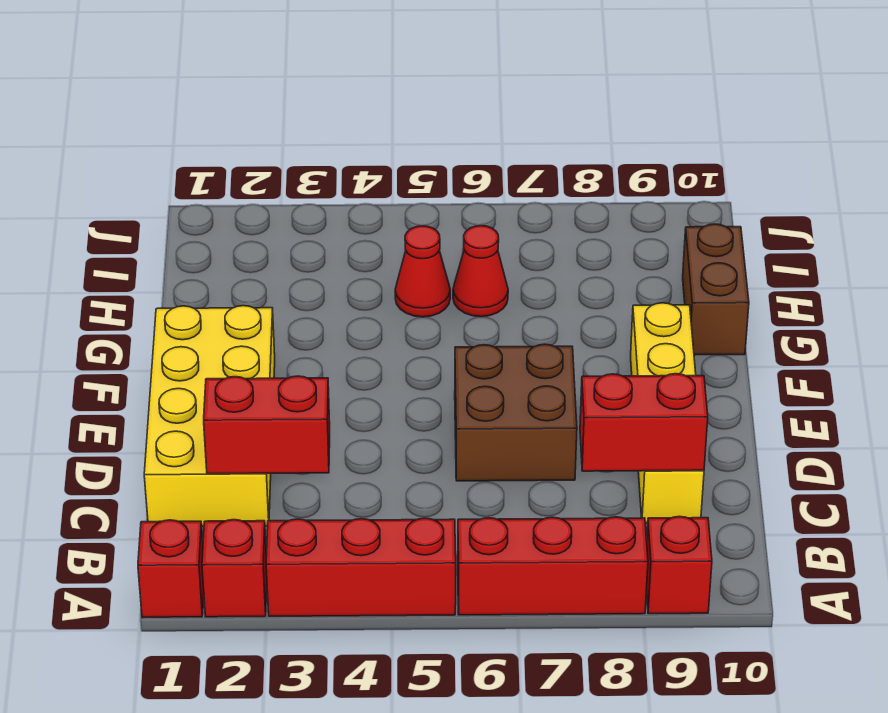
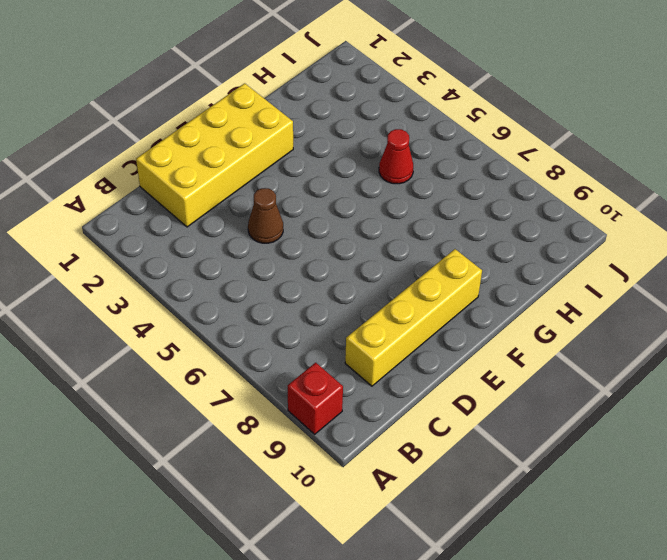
brown cone D4 level 1 -> none
none -> red brick A1 level 1
none -> red brick A2 level 1
none -> red brick A3:A5 level 1

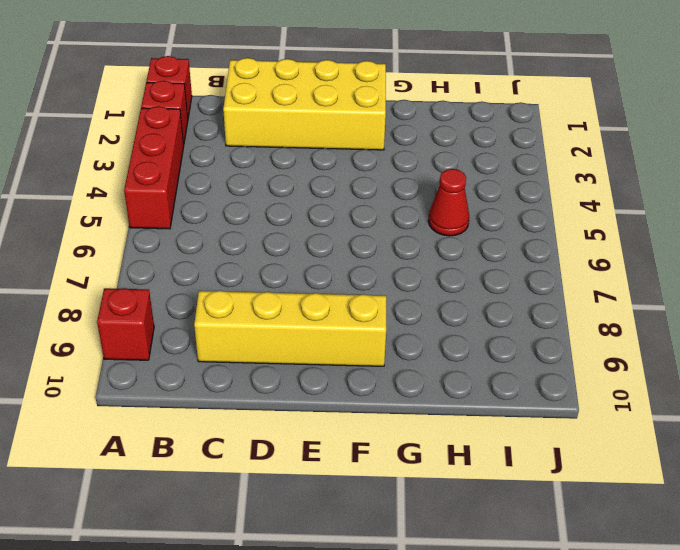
none -> red brick A6:A8 level 1
none -> brown brick D6:E7 level 1
none -> brown brick G10:H10 level 1

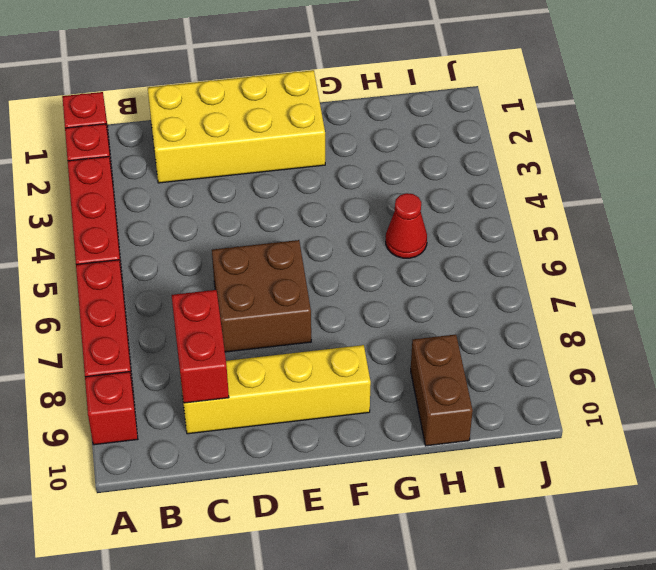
brown brick H9:H10 level 1 -> brown brick G10:H10 level 1
none -> red cone H6 level 1
none -> red brick C2:C3 level 2

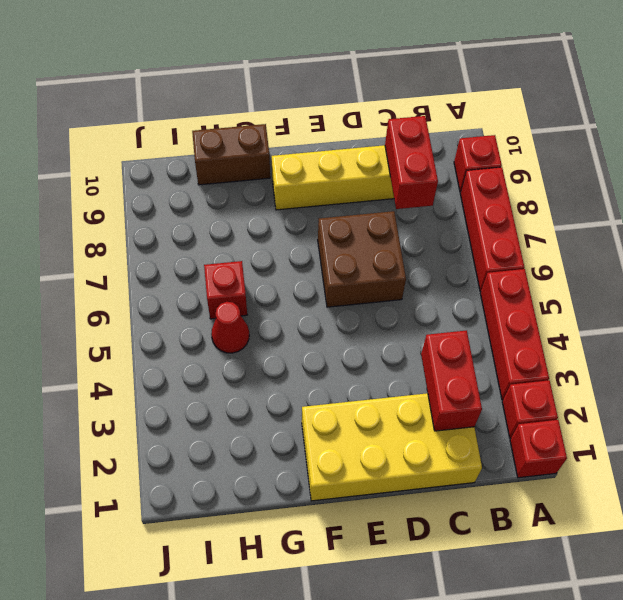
red brick H6 level 1 -> red cone H6 level 1

